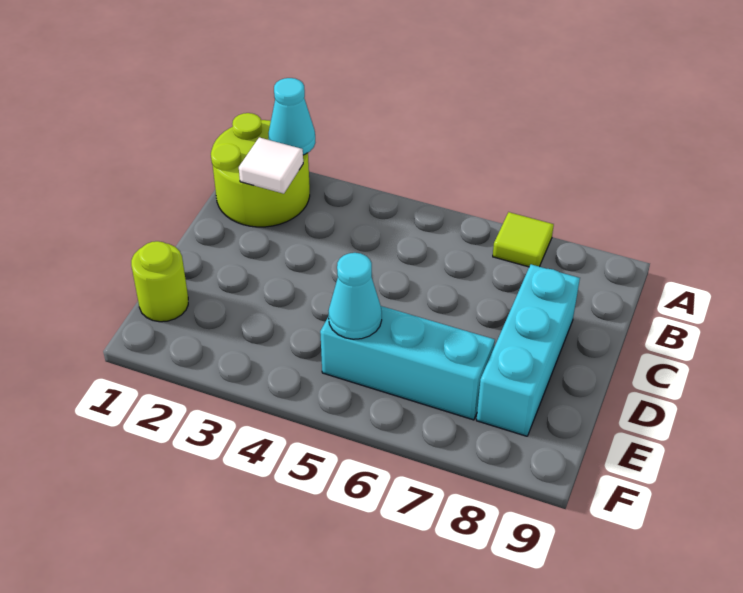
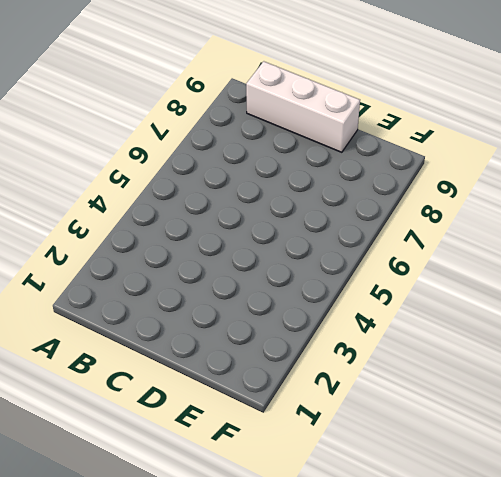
white brick B9:D9 level 1 -> none
none -> lime round brick A1:B2 level 1
none -> lime tile A7 level 1

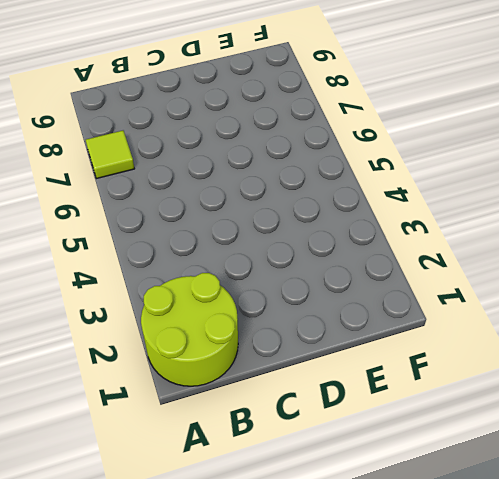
none -> cyan brick C8:E8 level 1
none -> lime round brick E1 level 1

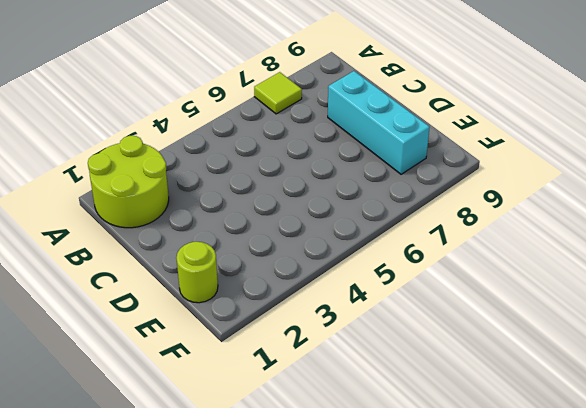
none -> cyan brick E5:E7 level 1
none -> cyan cone A2 level 2

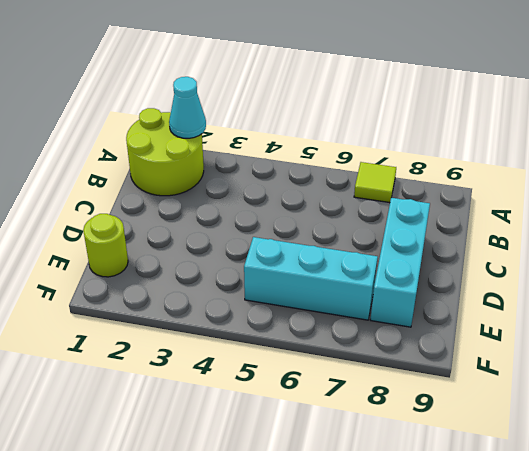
none -> white tile B2 level 2
none -> cyan cone E5 level 2

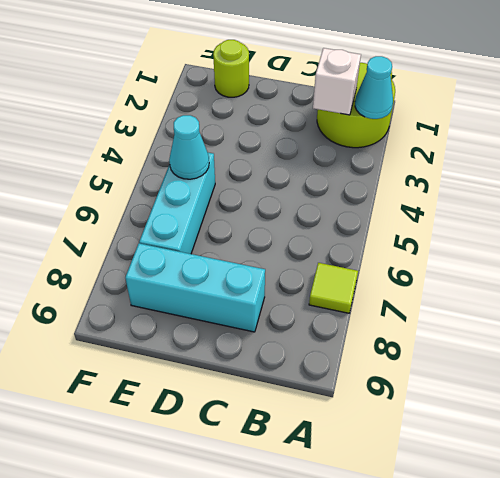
white brick B2 level 2 -> white tile B2 level 2

